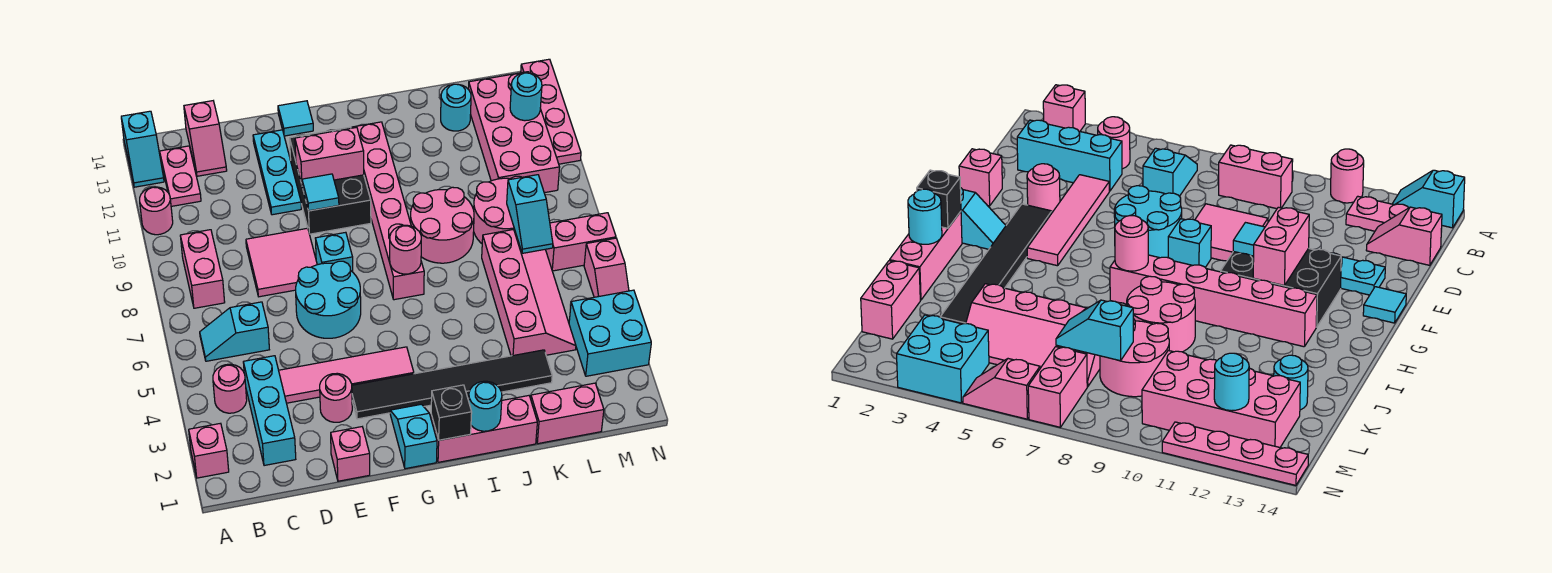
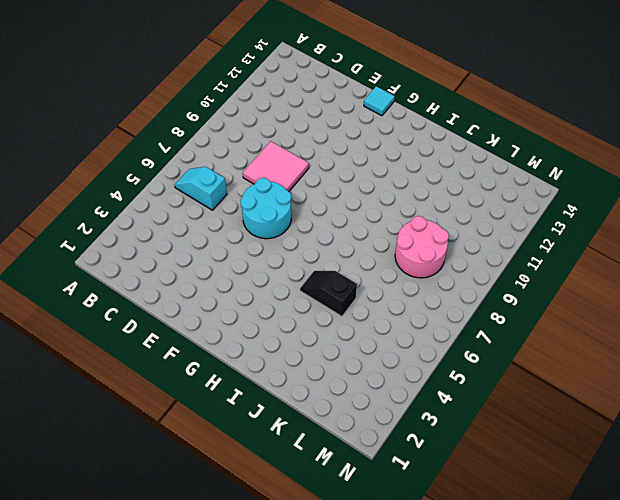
black slope I5:J5 level 1 top J -> none
none -> pink brick A2 level 1
none -> pink round brick A11 level 1
none -> cyan slope A13:A14 level 1 top 14
none -> pink round brick B4 level 1

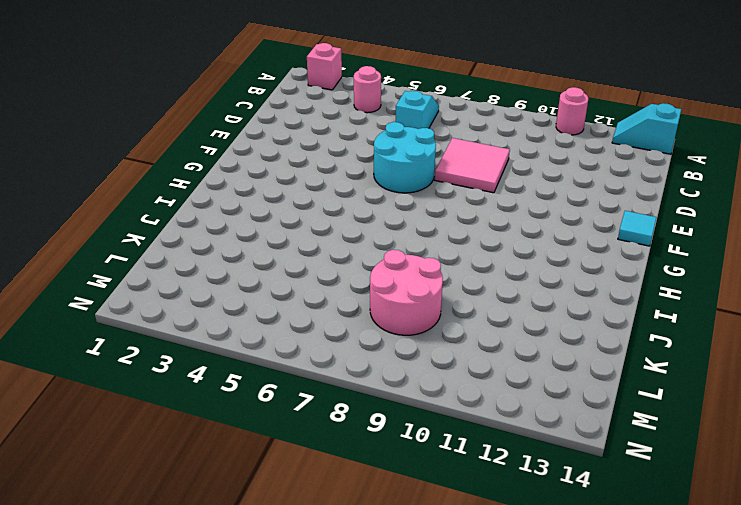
none -> pink brick B8:B9 level 1
none -> pink plate B12:B13 level 1
none -> cyan brick C2:C4 level 1
none -> pink slope C13:C14 level 1 top 14

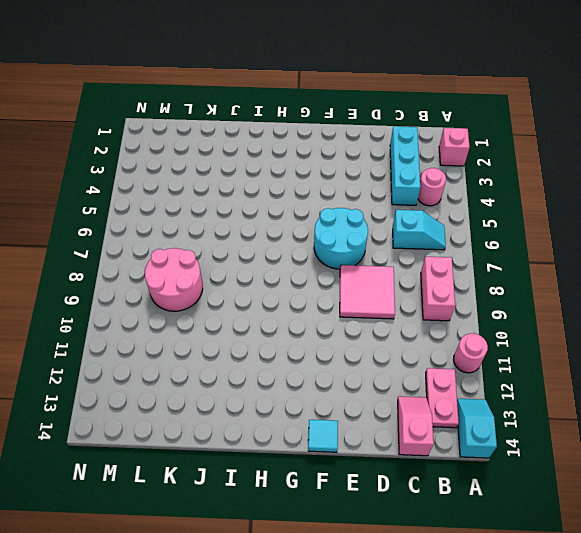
none -> pink tile D4:G4 level 1
none -> pink brick E1 level 1
none -> pink round brick E3 level 1
none -> cyan plate E11:E13 level 1

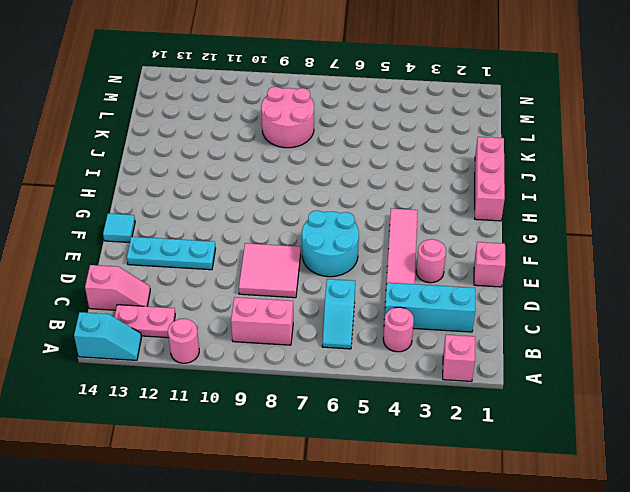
none -> black tile F3:K3 level 1
none -> cyan brick F8 level 1
none -> black brick F10:G12 level 1
none -> cyan slope G1:G2 level 1 top 1

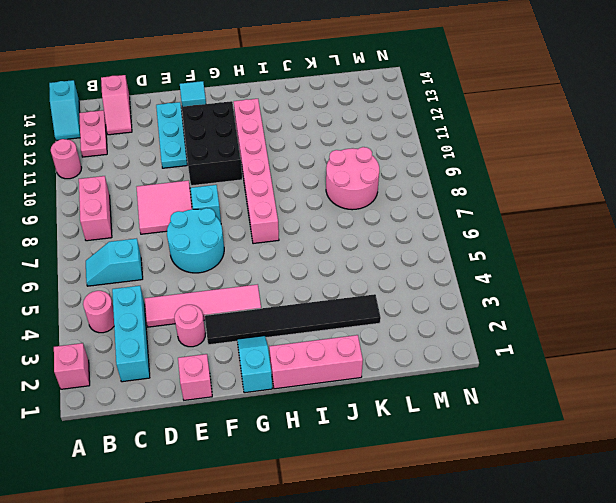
none -> pink round brick I8:J9 level 1
none -> pink brick K1:L1 level 1
none -> pink slope K4:L7 level 1 top K
none -> cyan round brick K13 level 1

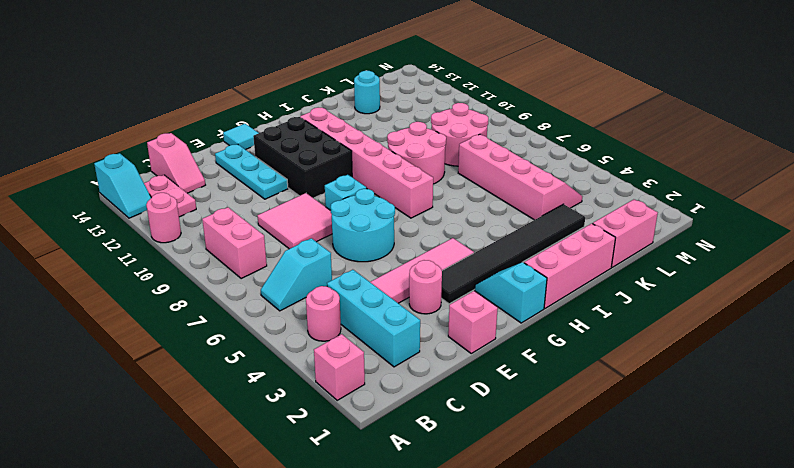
none -> pink brick L10:M13 level 1
none -> cyan brick M3:N4 level 1
none -> pink brick M7:N7 level 1
none -> pink slope N5:N6 level 1 top 6

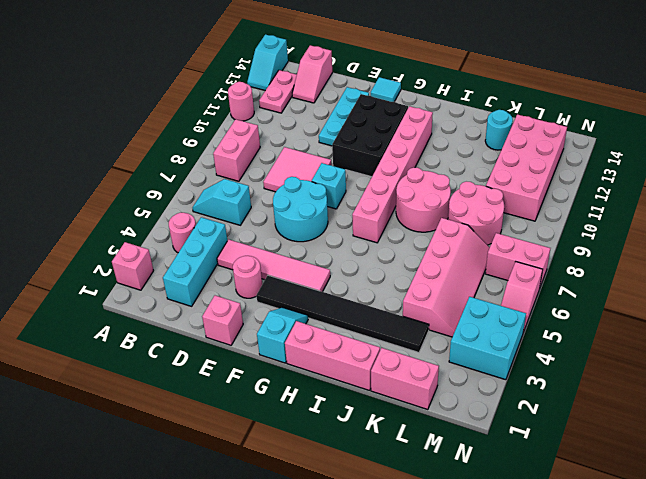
none -> pink plate N11:N14 level 1
none -> cyan tile F10 level 2
none -> pink brick F11:G11 level 2
none -> black brick H1 level 2

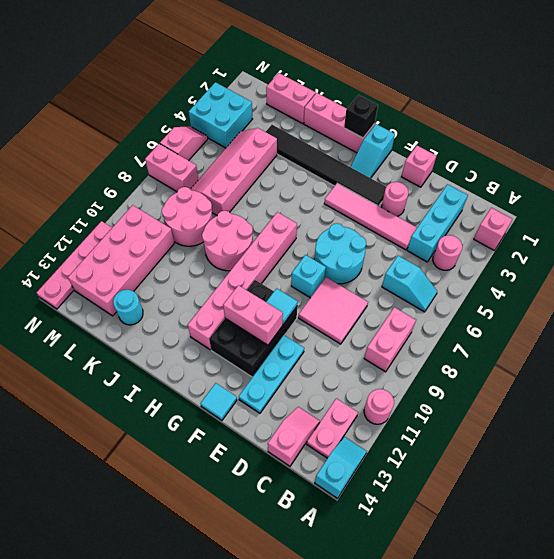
none -> pink round brick H7 level 2
none -> cyan round brick I1 level 2
none -> cyan slope L7:L8 level 2 top 8
none -> cyan round brick M12 level 2

